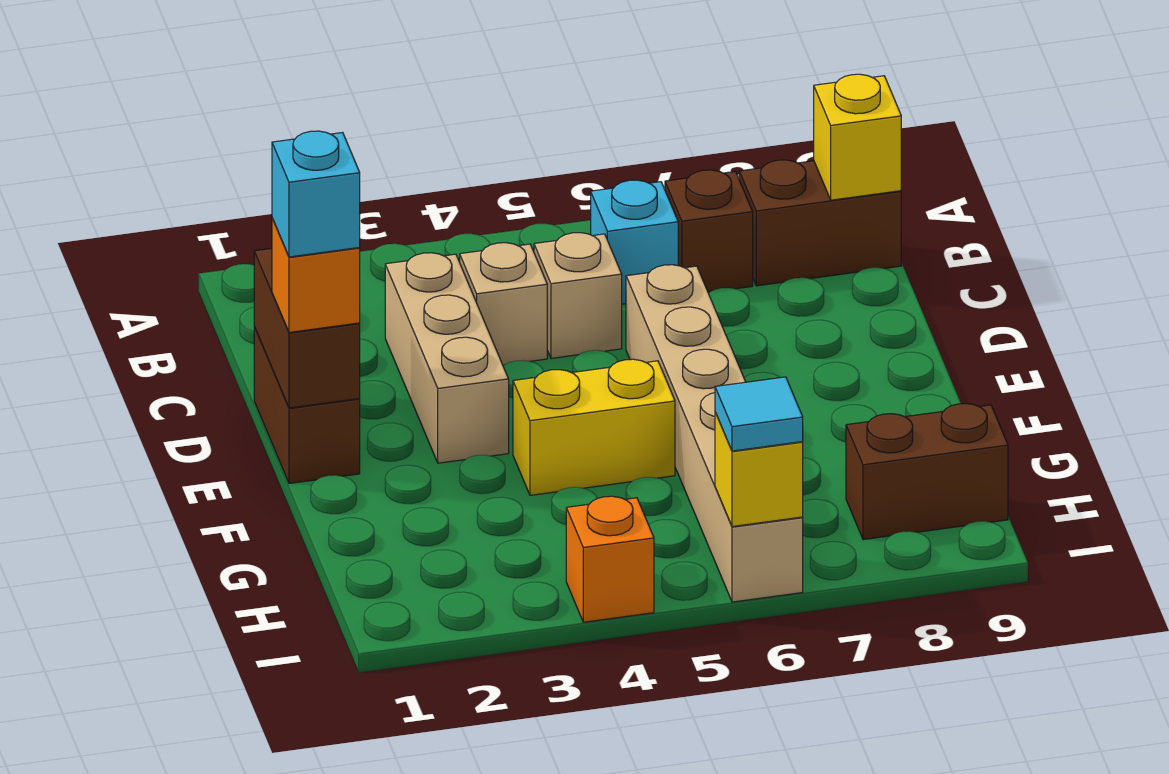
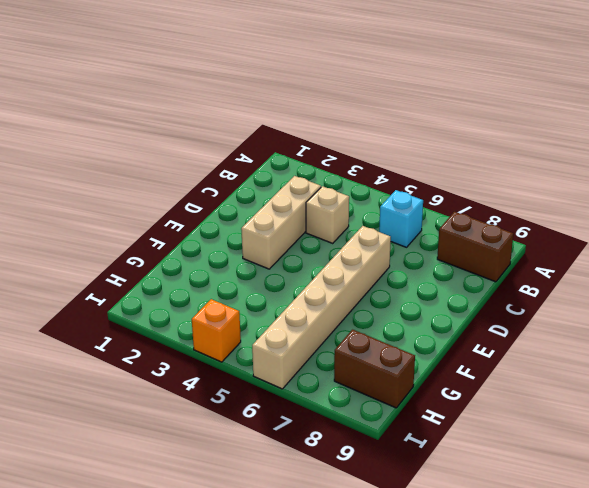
none -> brown brick B7 level 1
none -> tan brick C5 level 1
none -> brown brick D1:E1 level 1

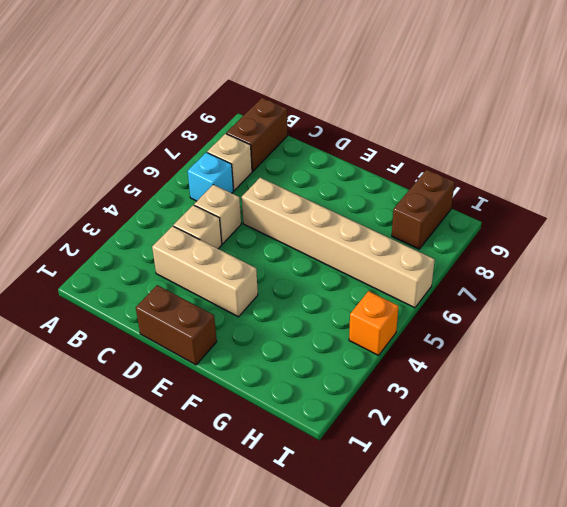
tan brick B7 level 1 -> brown brick B7 level 1
none -> yellow brick F4:F5 level 1
none -> yellow brick B9 level 2
none -> brown brick D1:E1 level 2

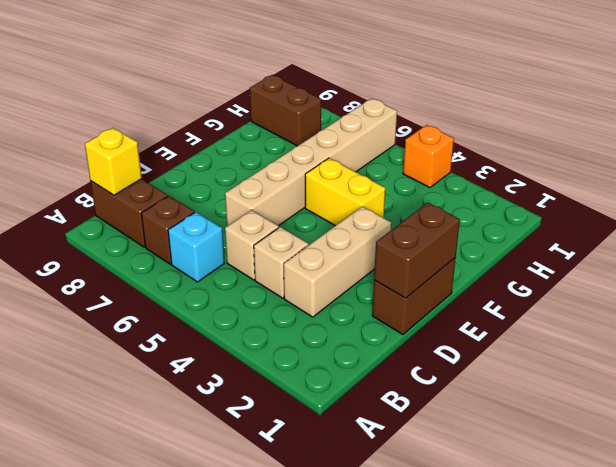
none -> yellow brick I6 level 2
none -> orange brick E1 level 3
none -> cyan tile I6 level 3

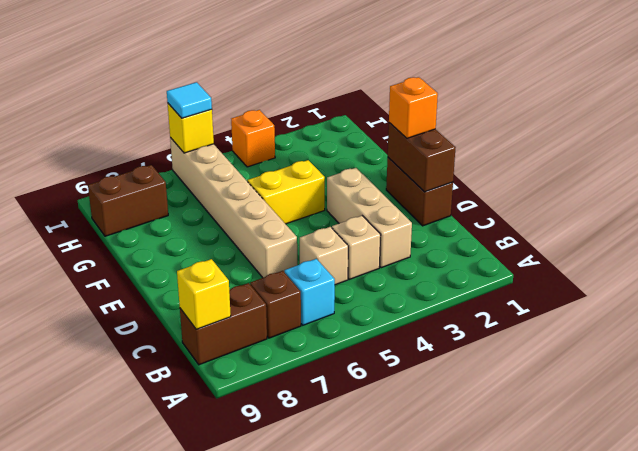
none -> cyan brick E1 level 4

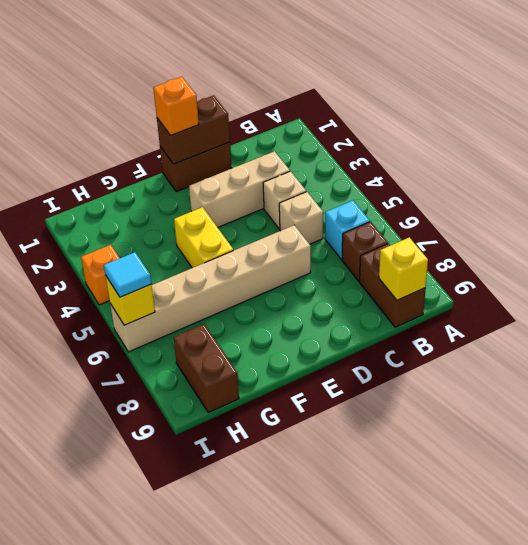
none -> cyan brick E1 level 4

